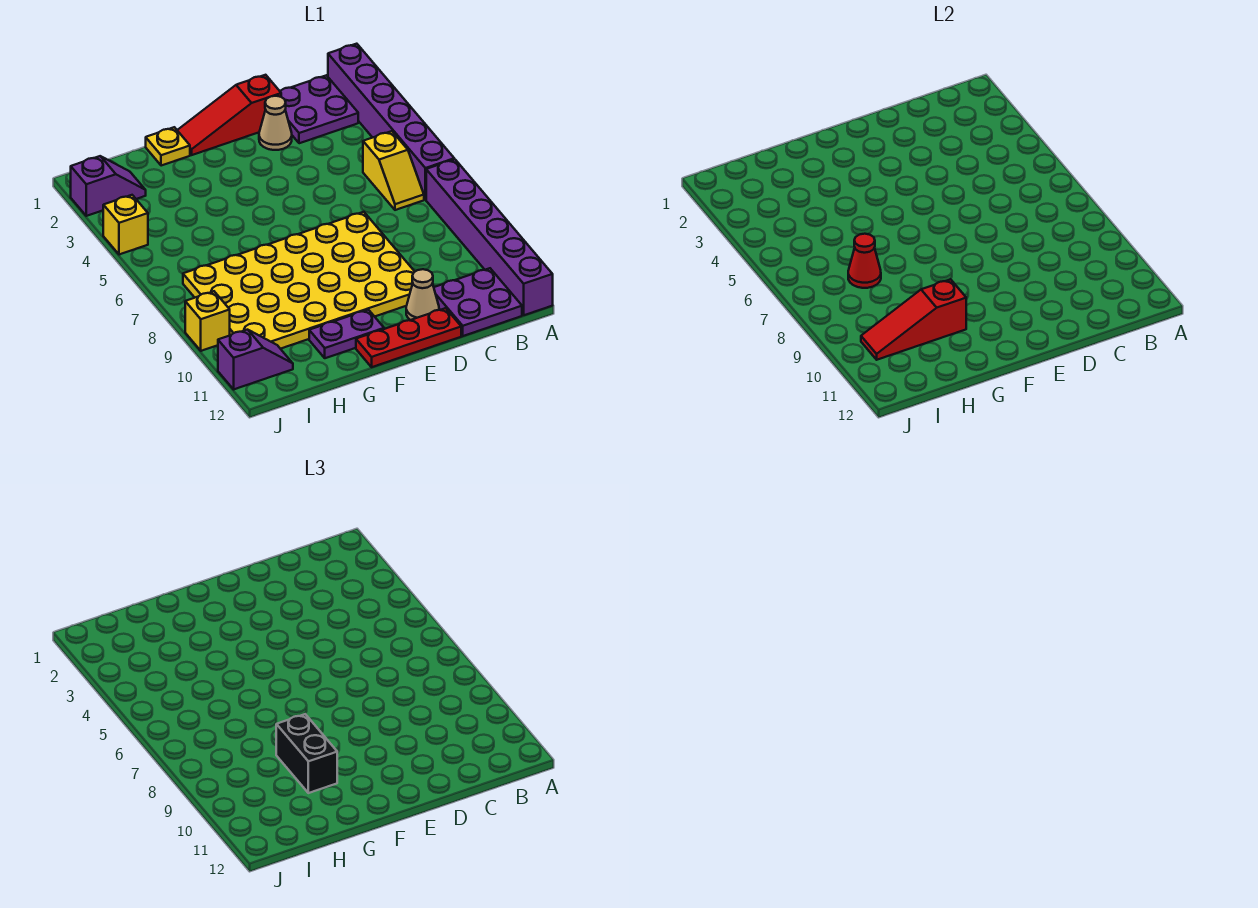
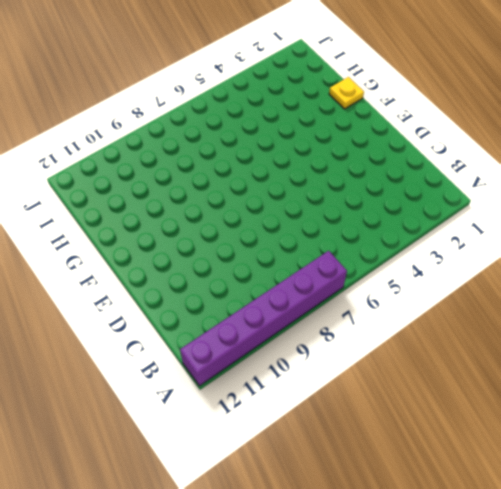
none -> purple brick A1:A6 level 1
none -> purple plate B1:C2 level 1
none -> yellow slope B5:B6 level 1 top 5

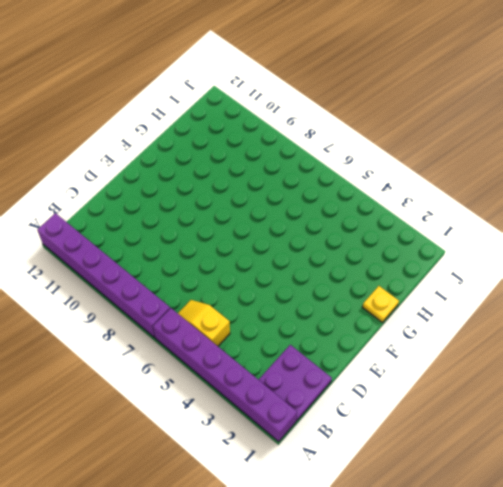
none -> purple plate B11:C12 level 1
none -> red slope D1:F1 level 1 top D
none -> tan cone D2 level 1

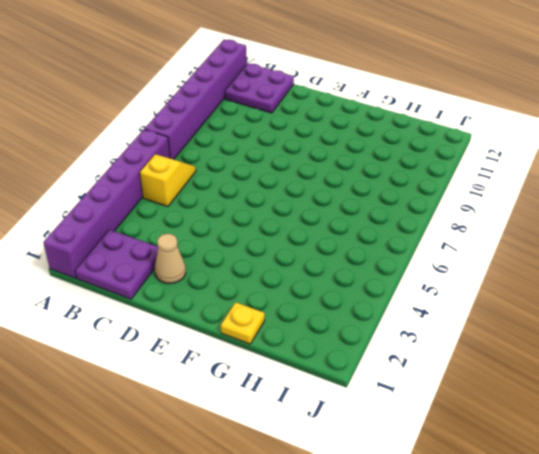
none -> red slope D1:F1 level 1 top D
none -> yellow plate D7:I10 level 1
none -> tan cone D11 level 1

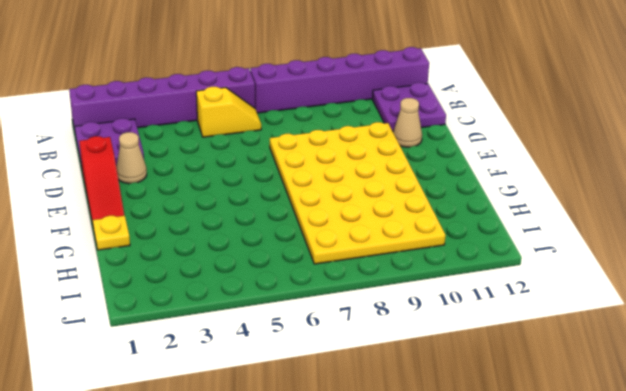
none -> red plate D12:F12 level 1
none -> purple plate F11:G11 level 1
none -> purple slope I2:J2 level 1 top J

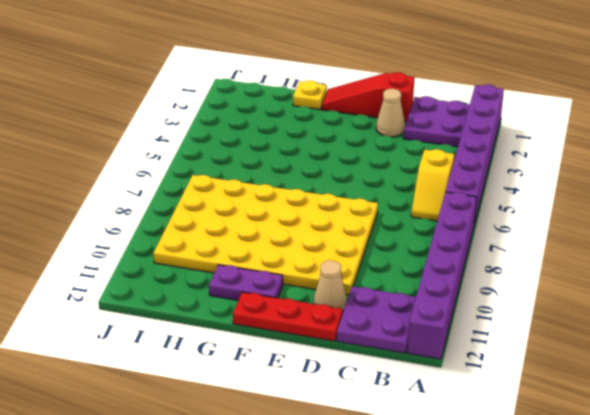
none -> purple slope I2:J2 level 1 top J
none -> purple slope I11:J11 level 1 top J
none -> yellow brick J4 level 1

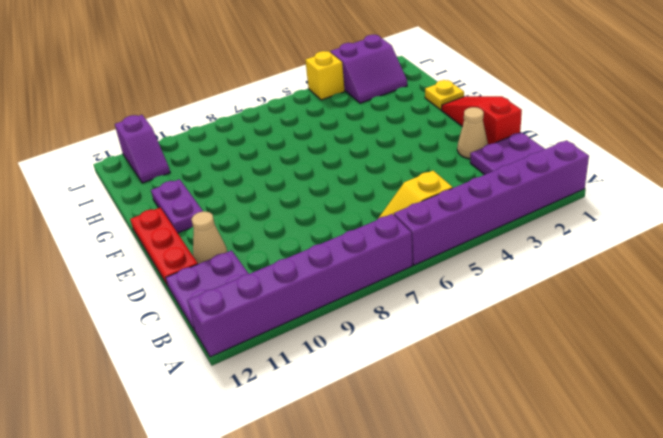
purple slope I2:J3 level 1 top J -> purple slope I2:J2 level 1 top J
none -> yellow plate D7:I10 level 1
none -> yellow brick J9 level 1
none -> red slope G10:I10 level 2 top G

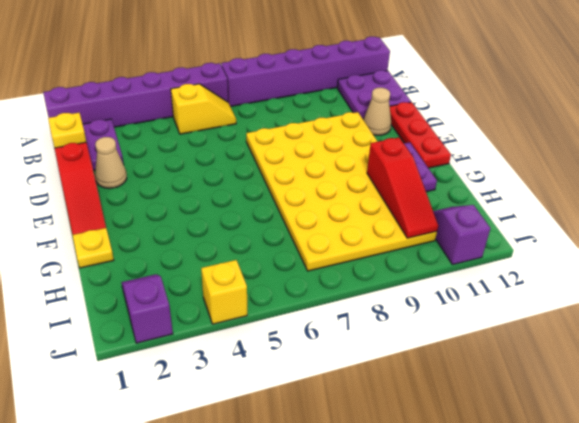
yellow brick C1 level 2 -> yellow brick J9 level 1
none -> red cone H7 level 2
none -> black brick G9:G10 level 3

